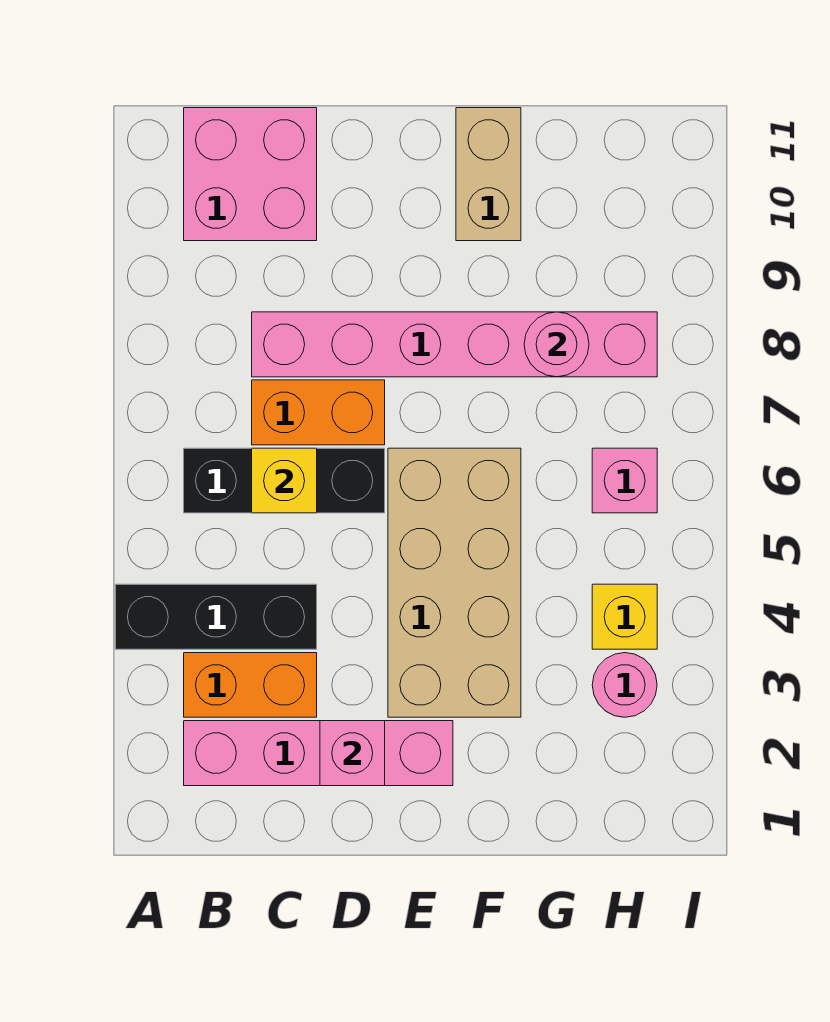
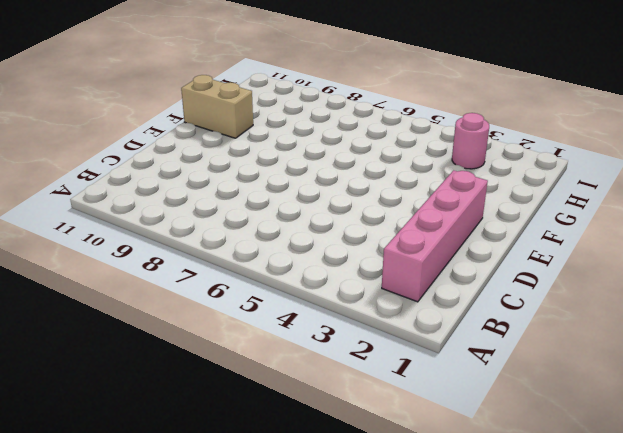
none -> black brick A4:C4 level 1
none -> orange brick B3:C3 level 1
none -> black brick B6:D6 level 1

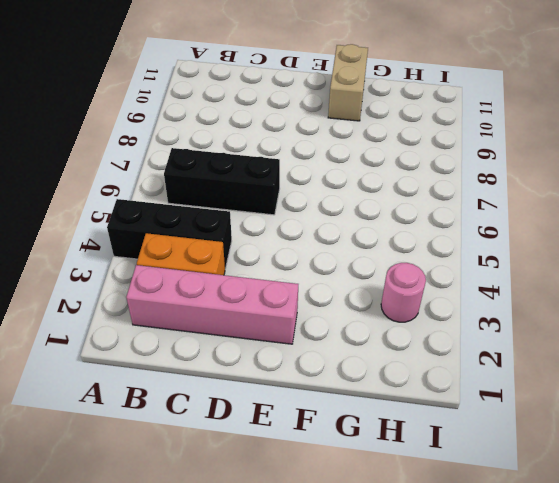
none -> pink brick B10:C11 level 1
none -> orange brick C7:D7 level 1
none -> pink brick C8:H8 level 1

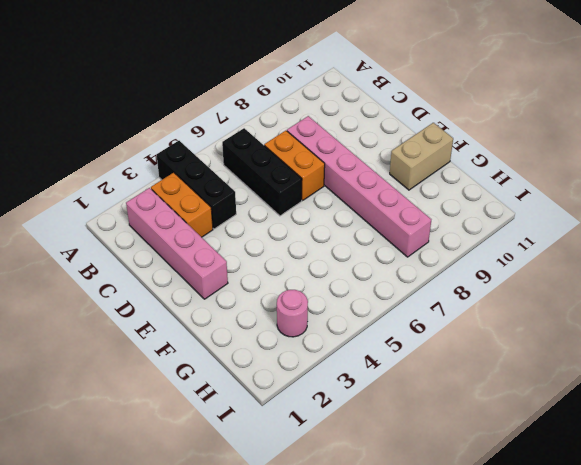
none -> pink brick B10:C11 level 1
none -> tan brick E3:F6 level 1
none -> yellow brick H4 level 1

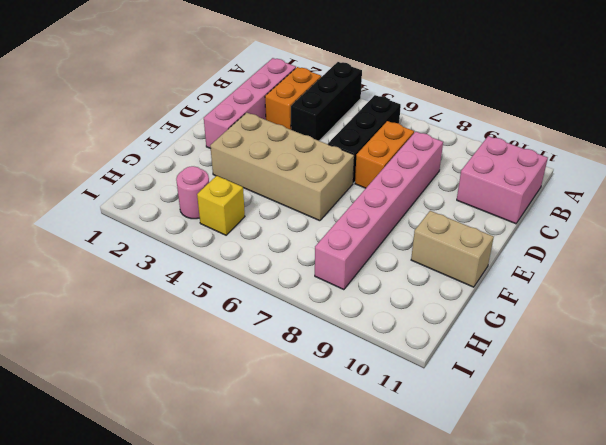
none -> pink brick H6 level 1
none -> yellow brick C6 level 2
none -> pink brick D2 level 2

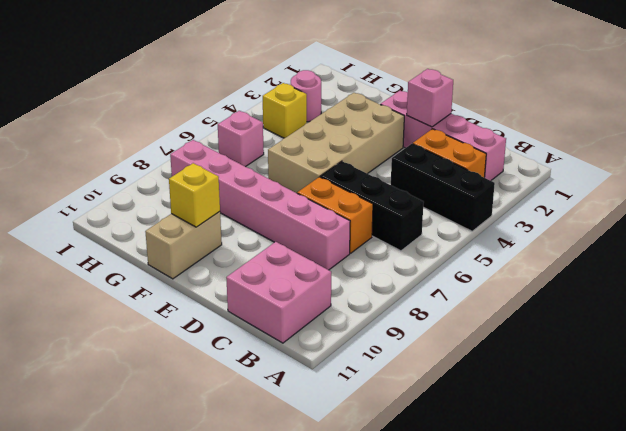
yellow brick F10 level 2 -> yellow brick C6 level 2
none -> pink round brick G8 level 2

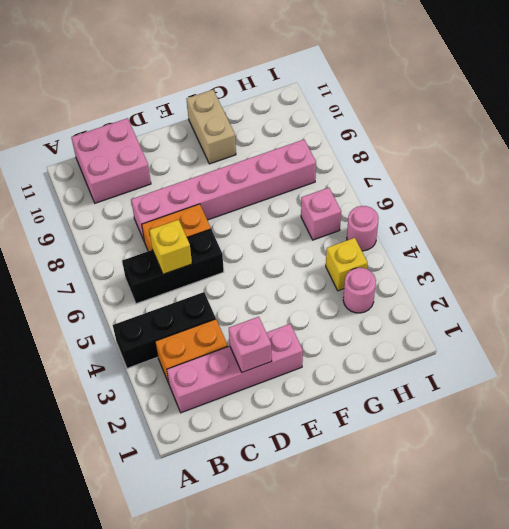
pink round brick I5 level 1 -> pink round brick G8 level 2
none -> tan brick E3:F6 level 1

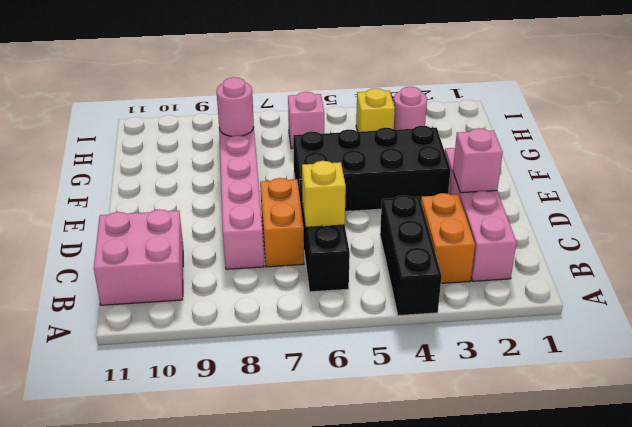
black brick E3:F6 level 1 -> tan brick E3:F6 level 1
none -> tan brick F10:F11 level 1

